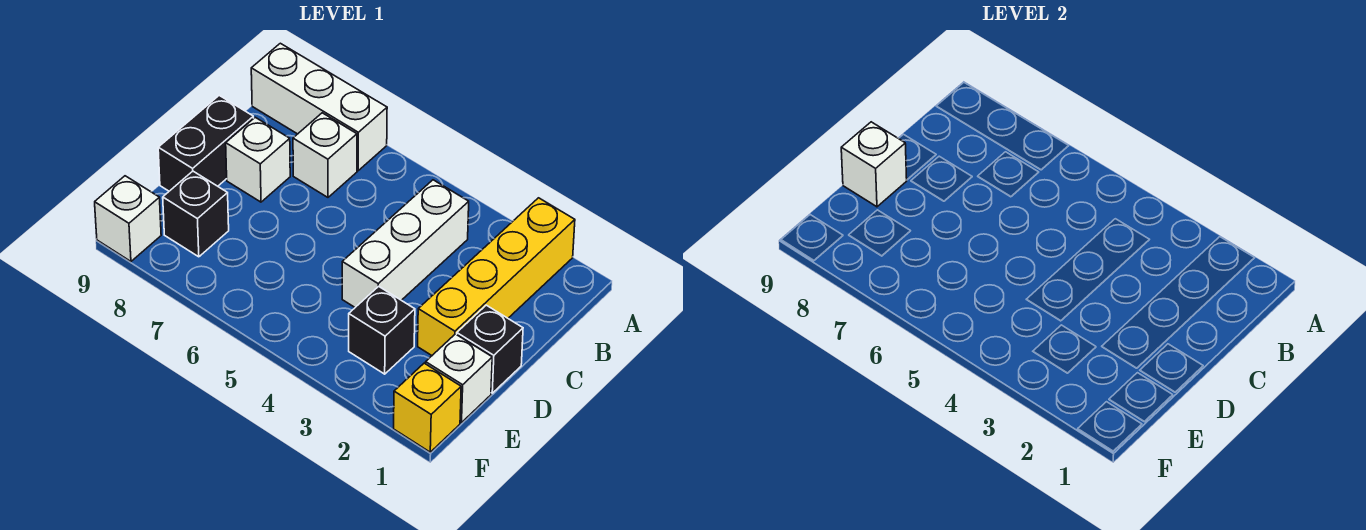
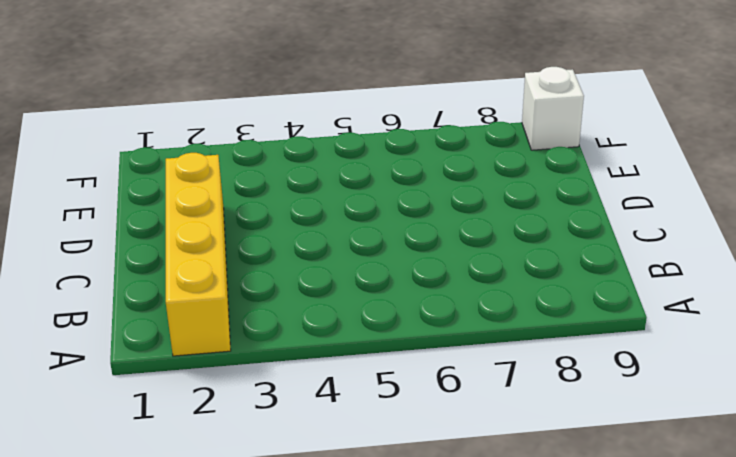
none -> white brick A7:A9 level 1
none -> white brick B4:D4 level 1
none -> white brick B7 level 1

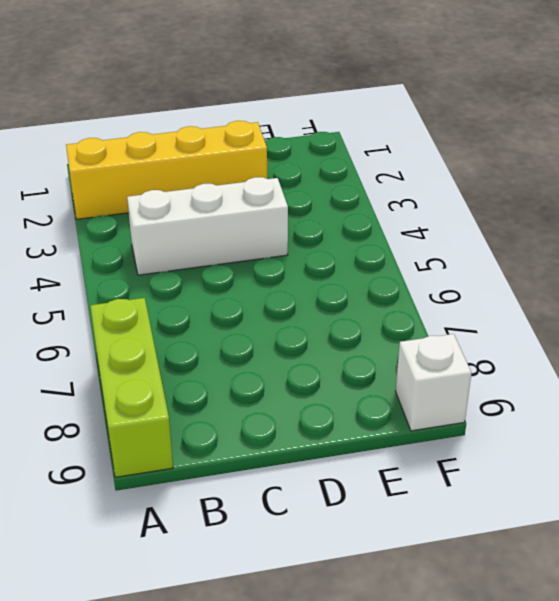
lime brick A7:A9 level 1 -> white brick A7:A9 level 1
none -> white brick B7 level 1
none -> white brick C8 level 1
none -> black brick C9:D9 level 1

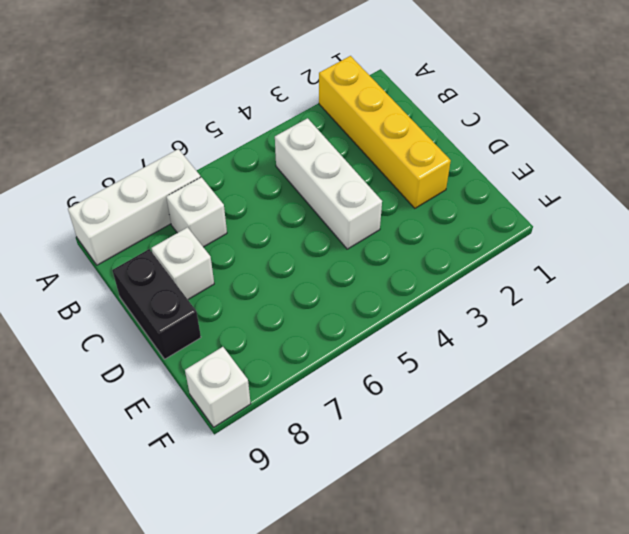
none -> black brick D1 level 1
none -> white brick E1 level 1
none -> black brick E3 level 1

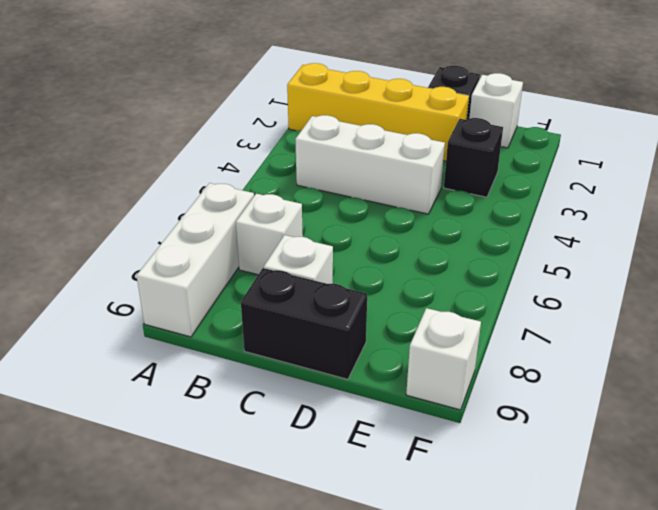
none -> black brick E8 level 1
none -> yellow brick F1 level 1
none -> white brick D9 level 2

